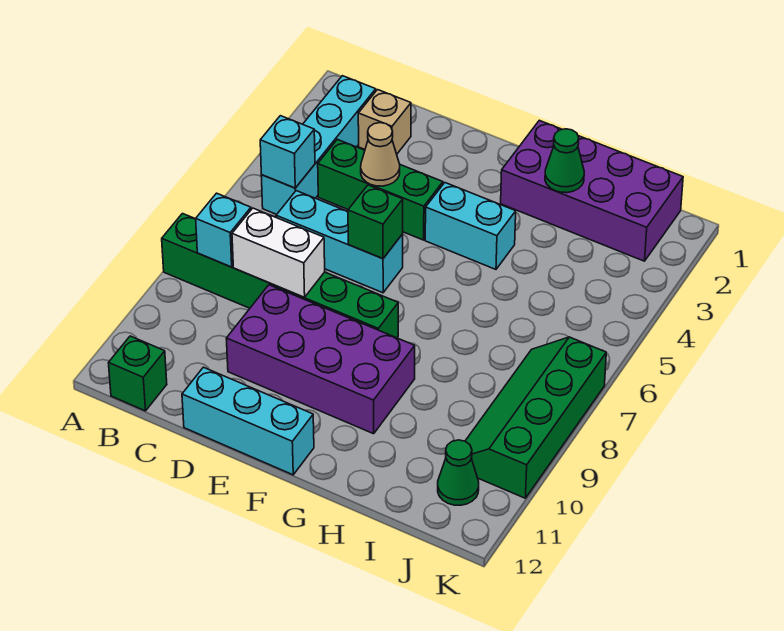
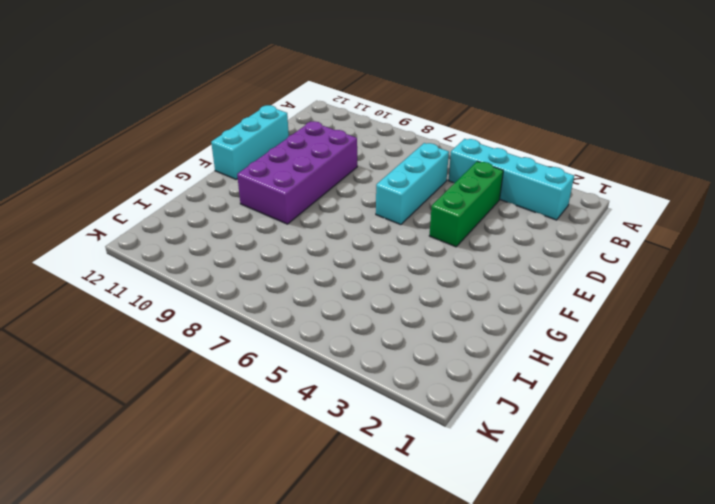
none -> green brick A8:F8 level 1
none -> green brick B12 level 1
none -> tan brick C2 level 1

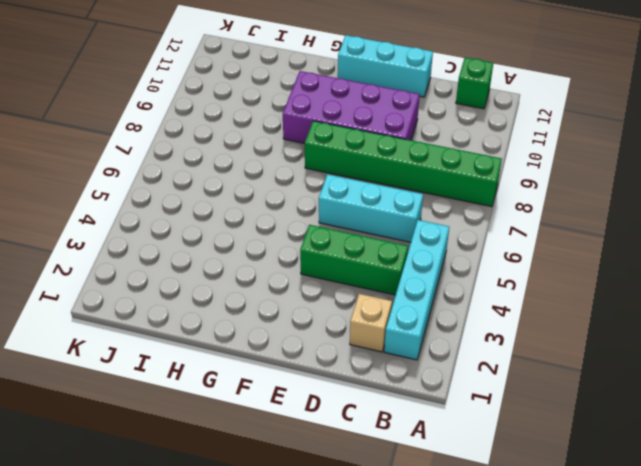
none -> cyan brick F4:G4 level 1
none -> purple brick G1:J2 level 1
none -> green slope J7:K10 level 1 top K

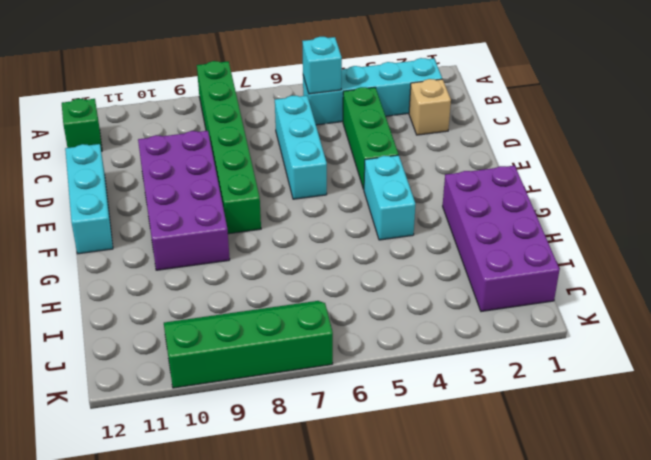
none -> green cone J11 level 1
none -> cyan brick B8 level 2
none -> white brick C8:D8 level 2

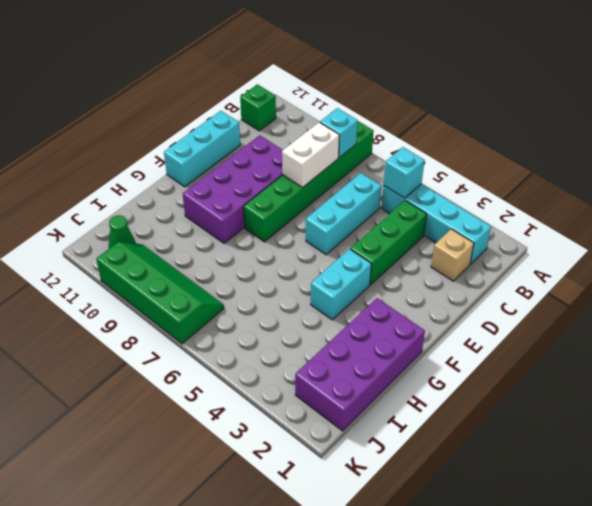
none -> tan cone D4 level 2
none -> green brick E6 level 2
none -> green cone H2 level 2

